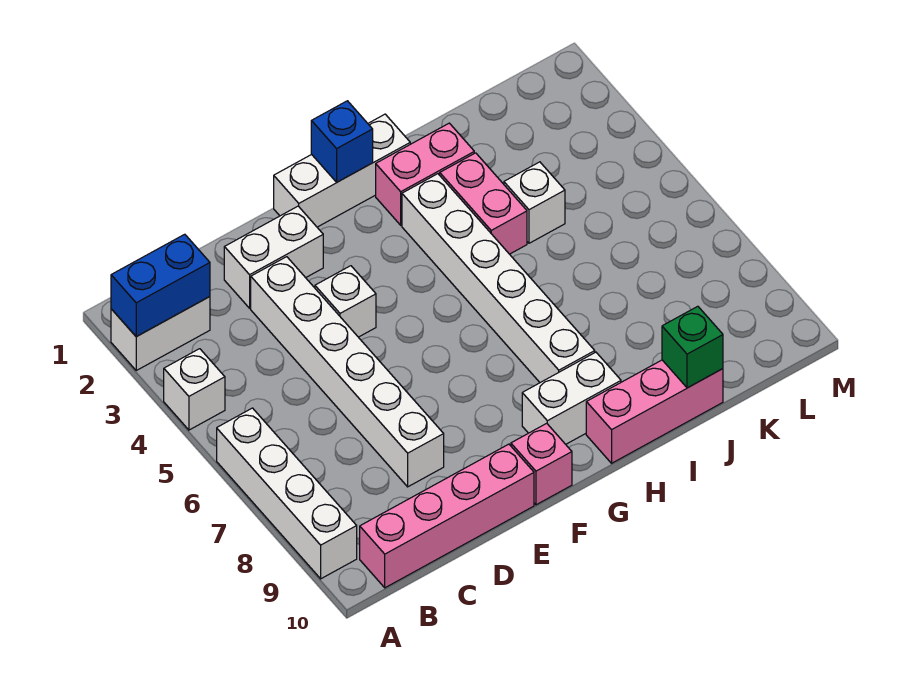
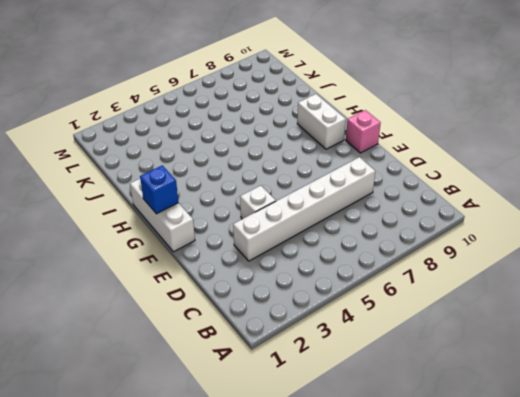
none -> white brick A2:B2 level 1
none -> white brick A4 level 1
none -> white brick A6:A9 level 1

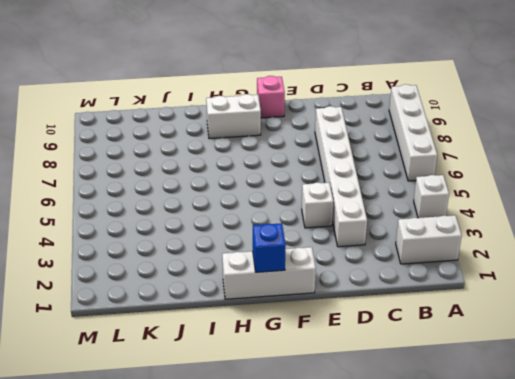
none -> pink brick B10:E10 level 1
none -> white brick D2:E2 level 1
none -> pink brick H2:I2 level 1

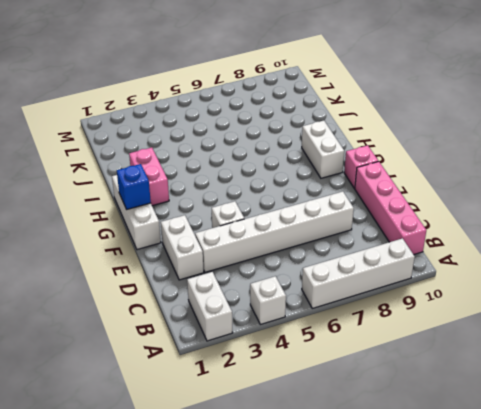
none -> white brick H3:H8 level 1
none -> pink brick H10:J10 level 1
none -> pink brick I3:I4 level 1

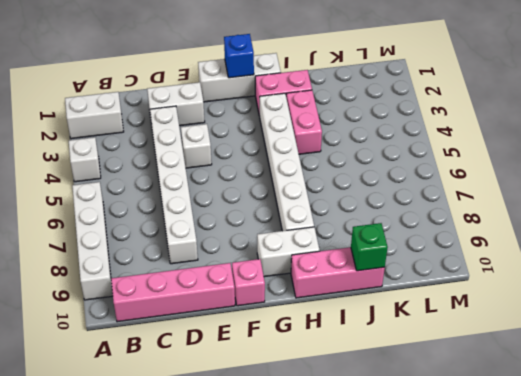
none -> white brick J4 level 1
none -> blue brick A2:B2 level 2

